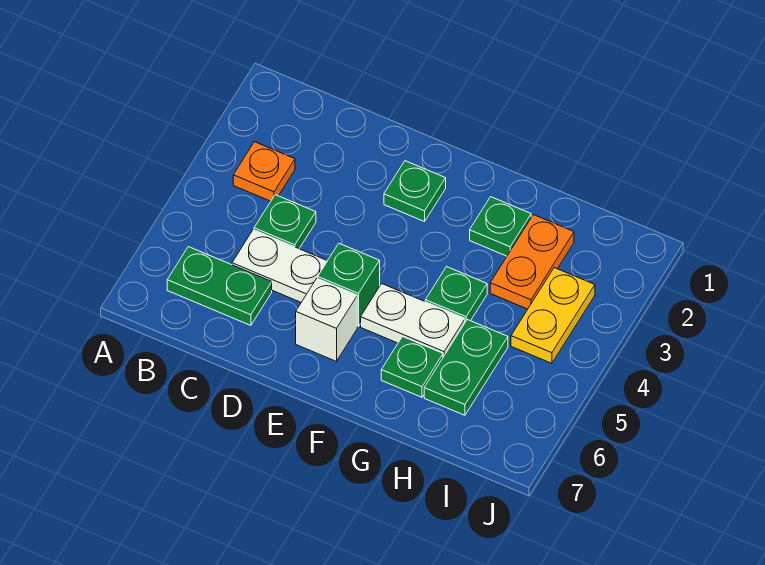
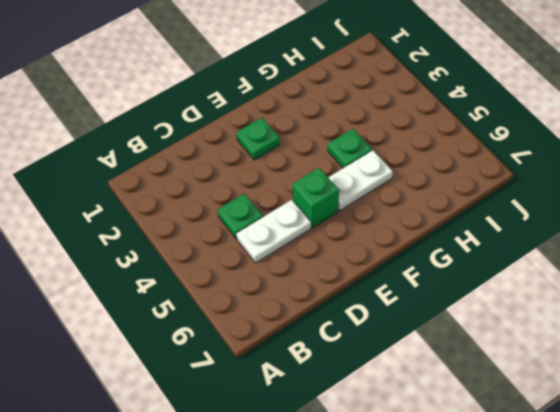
none -> orange plate B3 level 1
none -> green plate B6:C6 level 1
none -> white brick E6 level 1

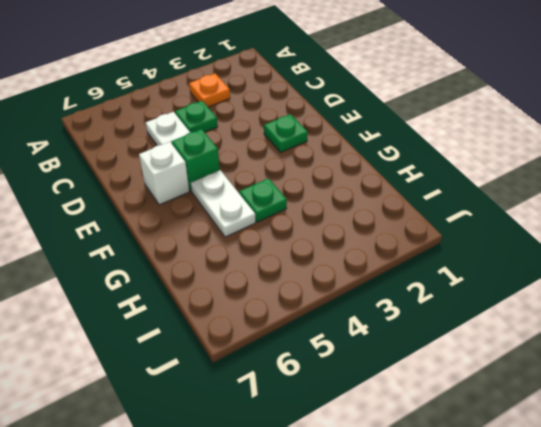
none -> green plate B6:C6 level 1
none -> green plate G2 level 1
none -> green plate G6 level 1

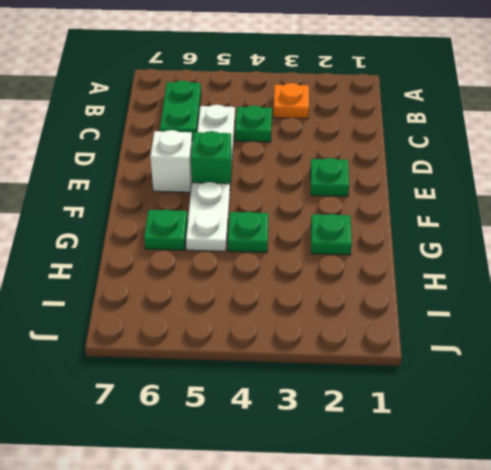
none -> orange plate H2:H3 level 1
none -> green plate H5:H6 level 1
none -> yellow plate I3:I4 level 1

